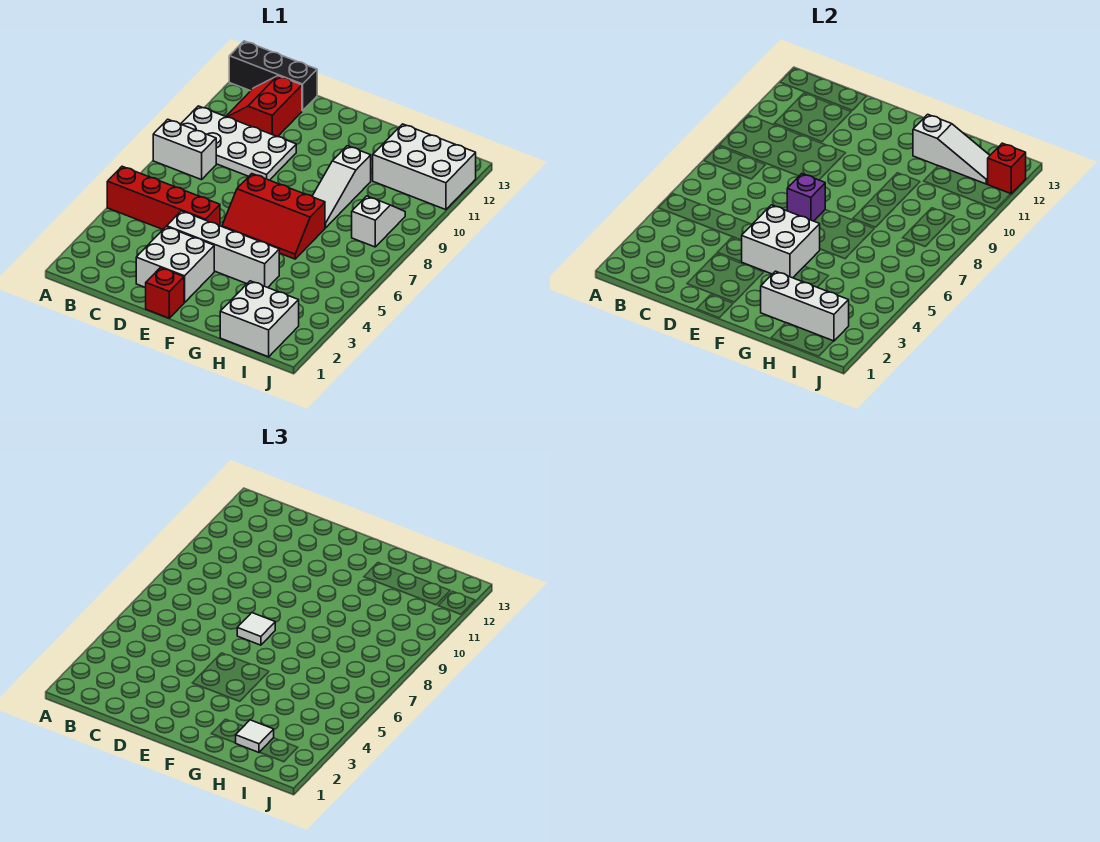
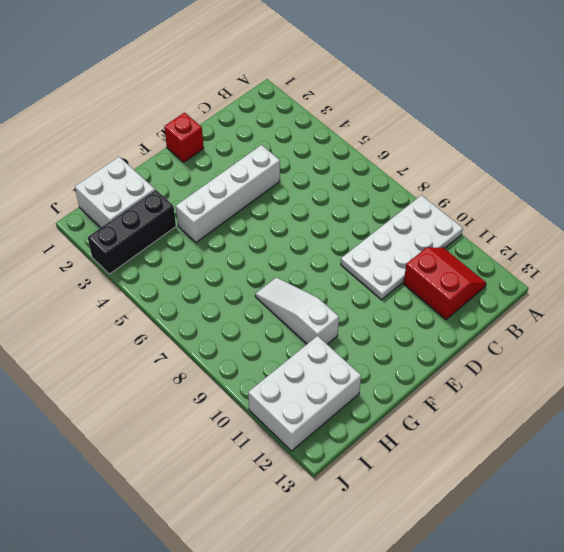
black brick H3:J3 level 1 -> black brick A13:C13 level 1
none -> red brick A5:D5 level 1
none -> white brick A8:B8 level 1
none -> white brick D2:E3 level 1

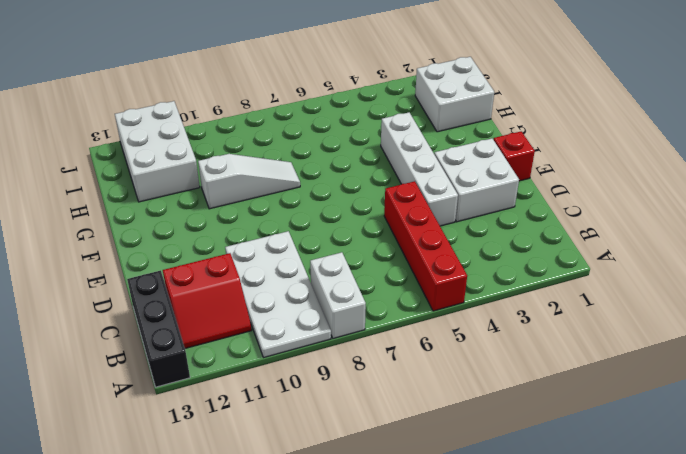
none -> red slope E6:G7 level 1 top 7
none -> white slope I8:I9 level 1 top 8
none -> white brick E4:F5 level 2

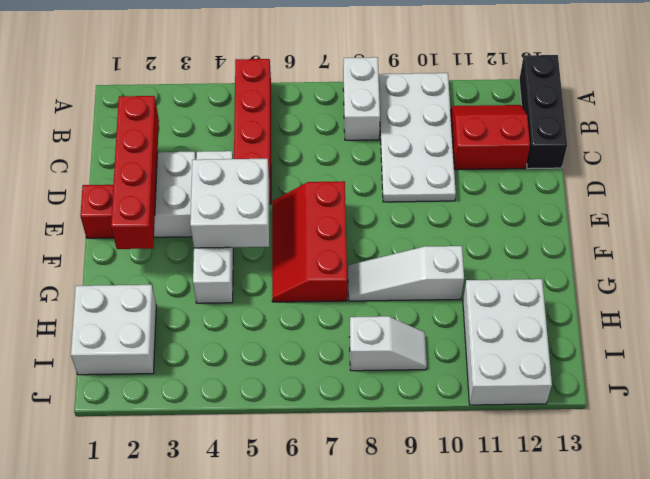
red brick C2:F2 level 2 -> none
none -> purple brick E7 level 2
none -> white brick G2:I2 level 2
none -> white slope G12:I12 level 2 top G

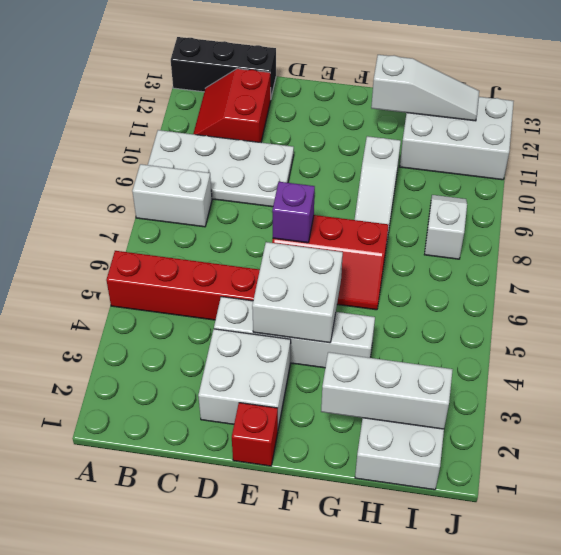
none -> red brick J12 level 2
none -> white tile E7 level 3
none -> white tile H2 level 3

